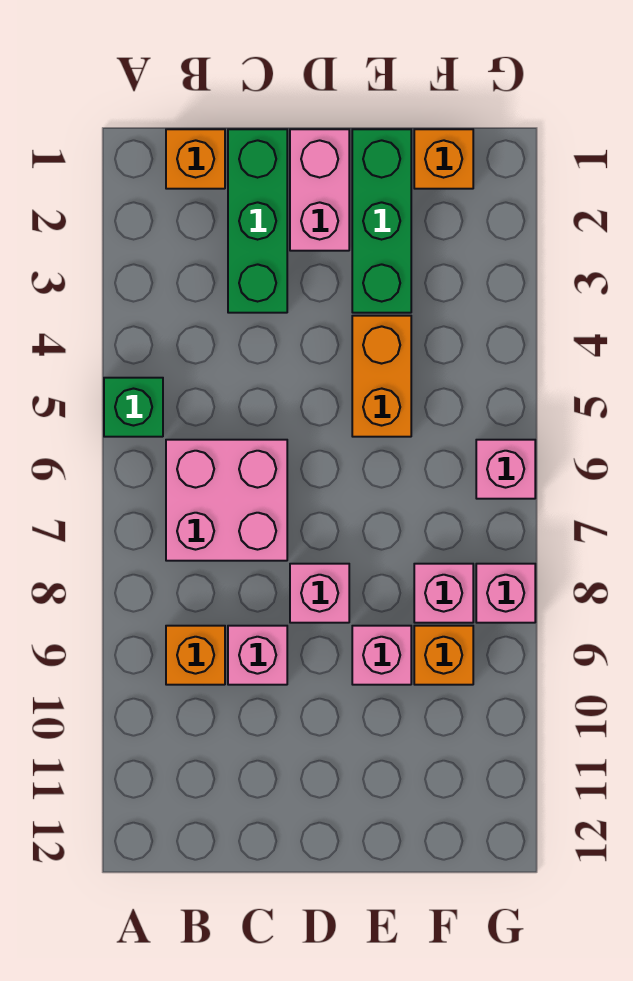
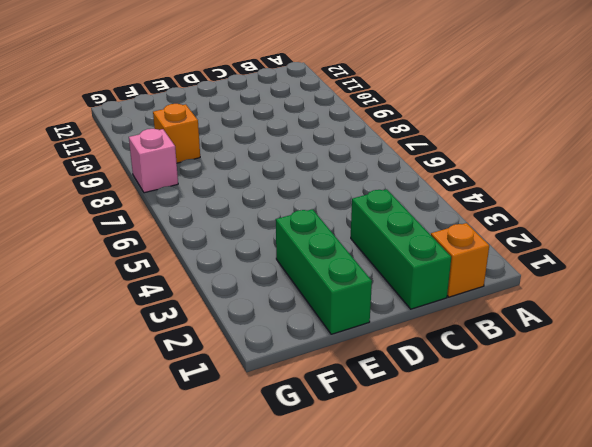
none -> green brick A5 level 1
none -> pink brick B6:C7 level 1
none -> orange brick B9 level 1

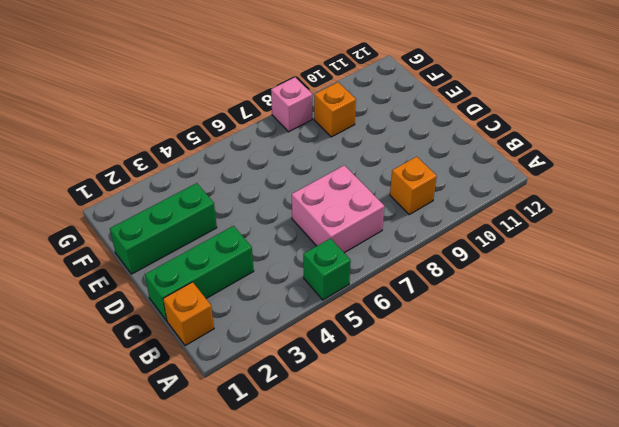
none -> pink brick C9 level 1
none -> pink brick D1:D2 level 1
none -> pink brick D8 level 1

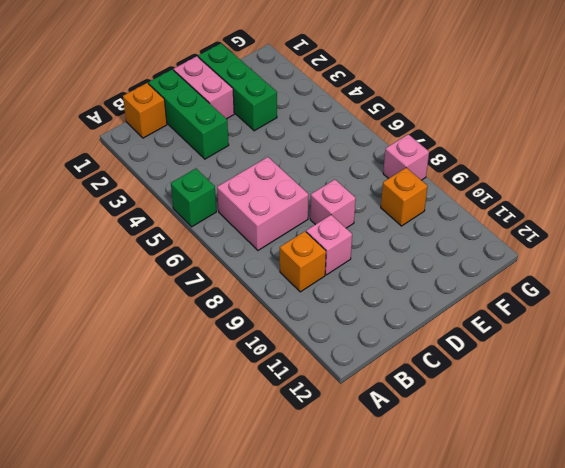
none -> orange brick E4:E5 level 1
none -> pink brick E9 level 1
none -> orange brick F1 level 1

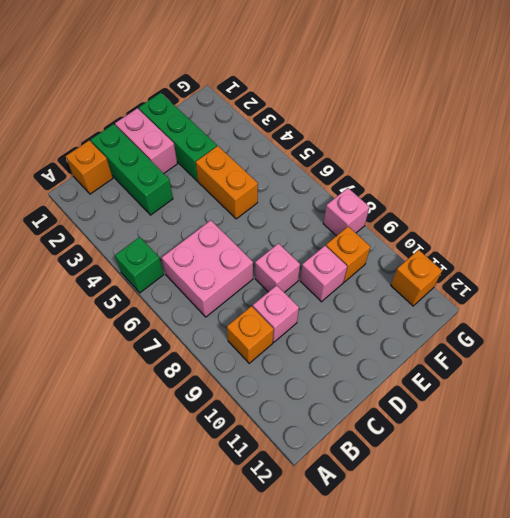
orange brick G11 level 1 -> orange brick F1 level 1
none -> pink brick F8 level 1
none -> pink brick G6 level 1

